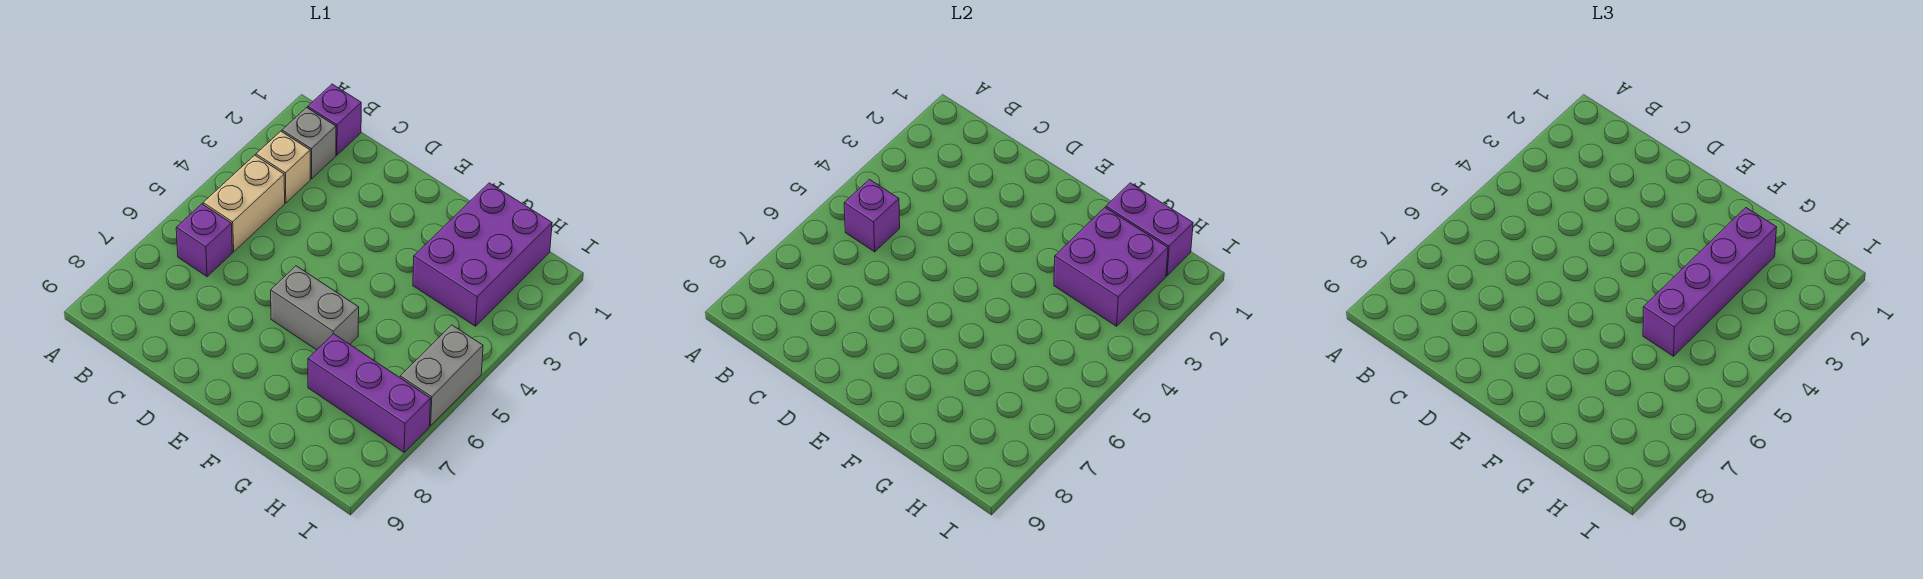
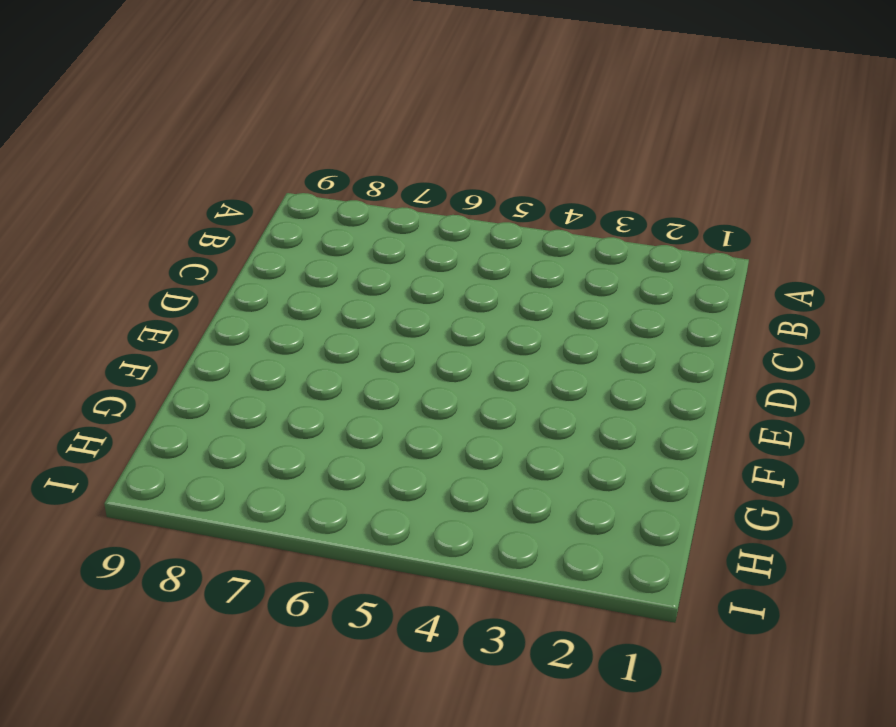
none -> purple brick B1 level 1
none -> grey brick B2 level 1
none -> tan brick B3 level 1

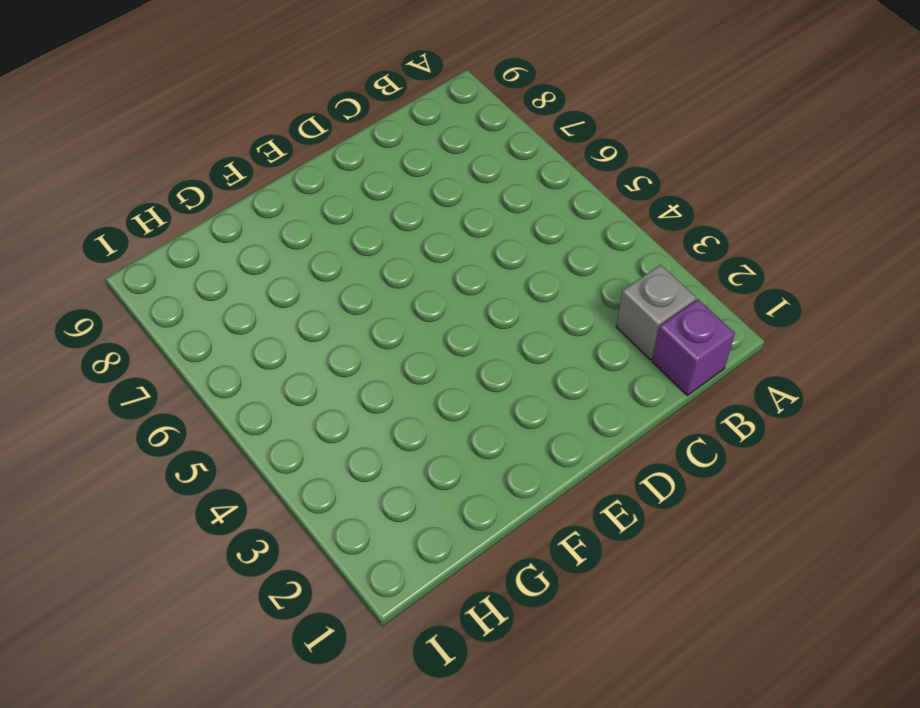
none -> tan brick B3 level 1
none -> tan brick B4:B5 level 1
none -> purple brick B6 level 1

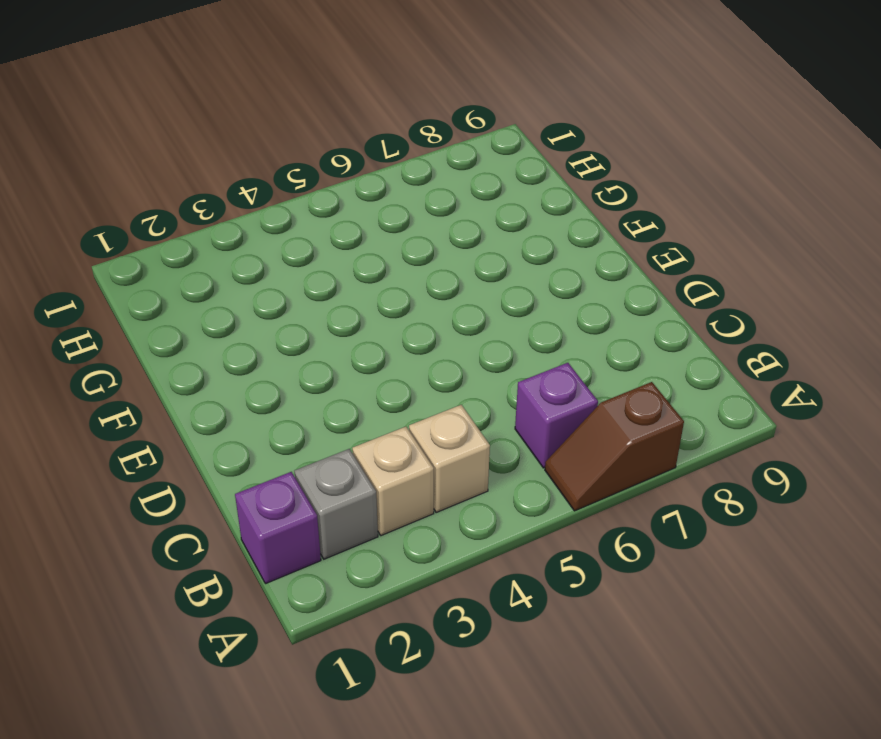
brown slope A6:A7 level 1 top 7 -> none
tan brick B4 level 1 -> tan brick B4:B5 level 1
none -> grey brick E6:F6 level 1
none -> purple brick G1:H3 level 1
none -> purple brick G7:I7 level 1

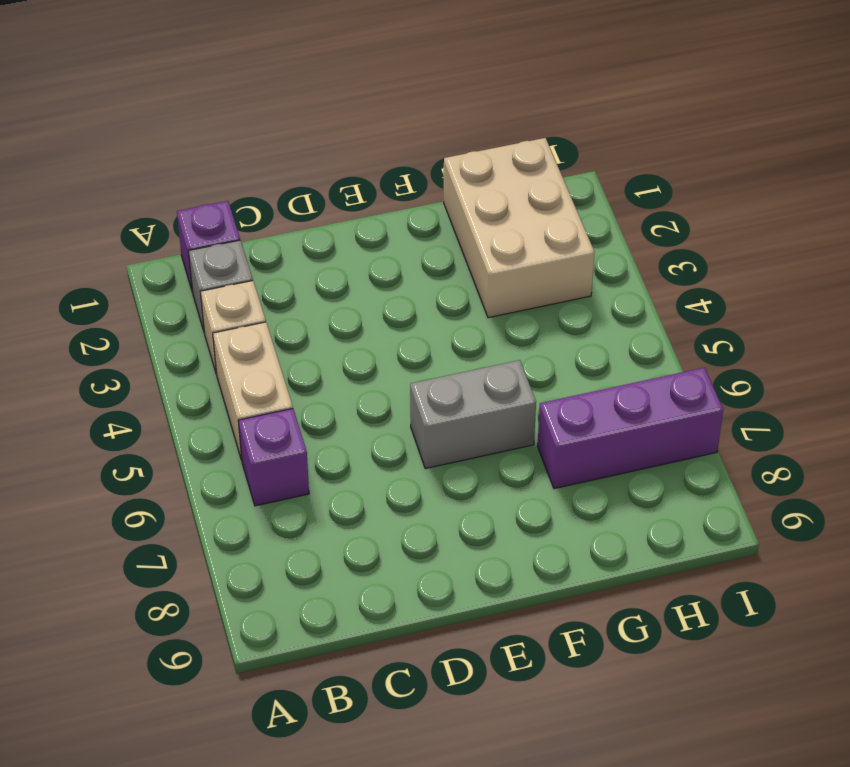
tan brick G1:H3 level 1 -> purple brick G1:H3 level 1
none -> grey brick I5:I6 level 1
none -> purple brick B5 level 2
none -> purple brick G1:H1 level 2

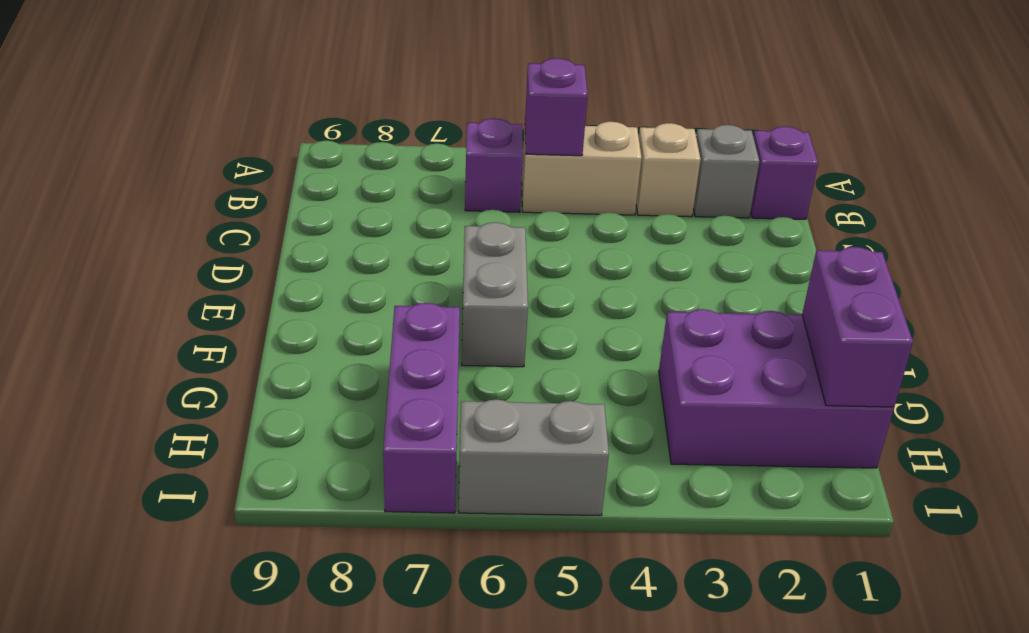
none -> purple brick G2:H3 level 2
none -> purple brick G2:G5 level 3

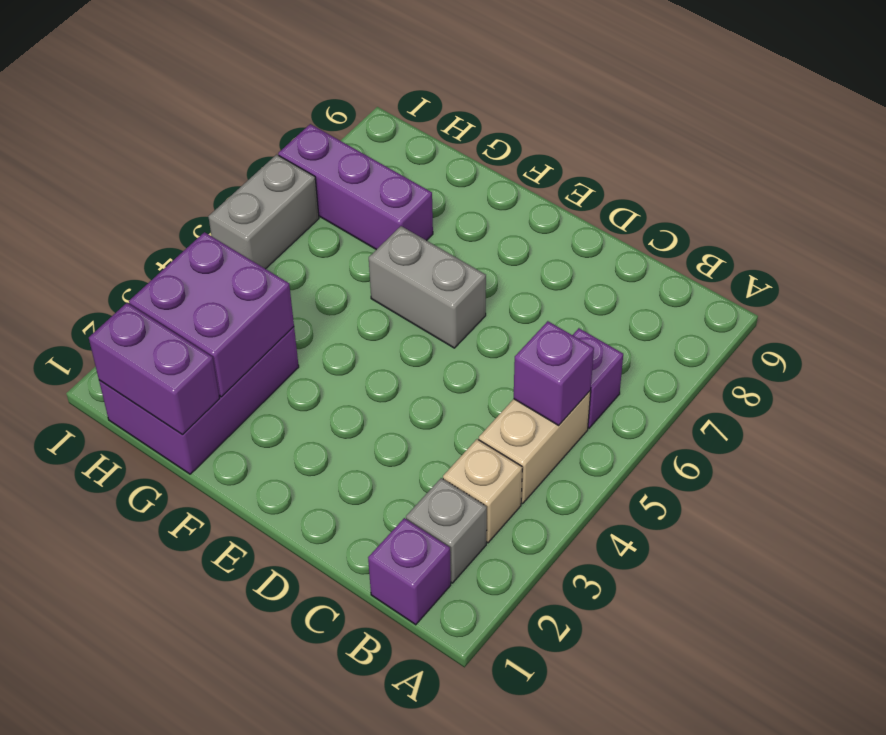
none -> purple brick G2:G5 level 3

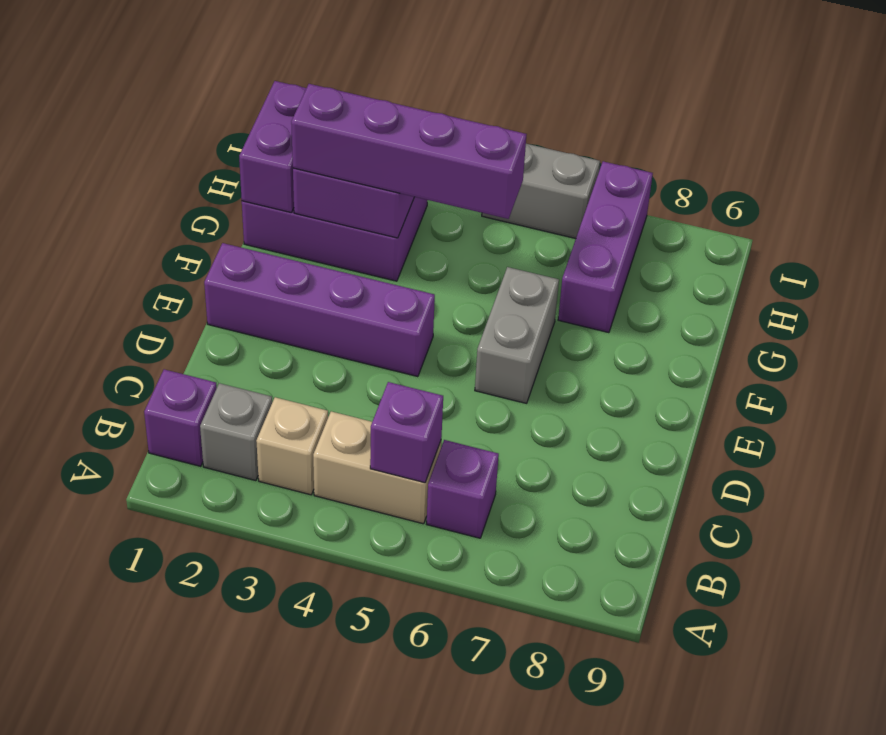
purple brick E1:E4 level 1 -> none

